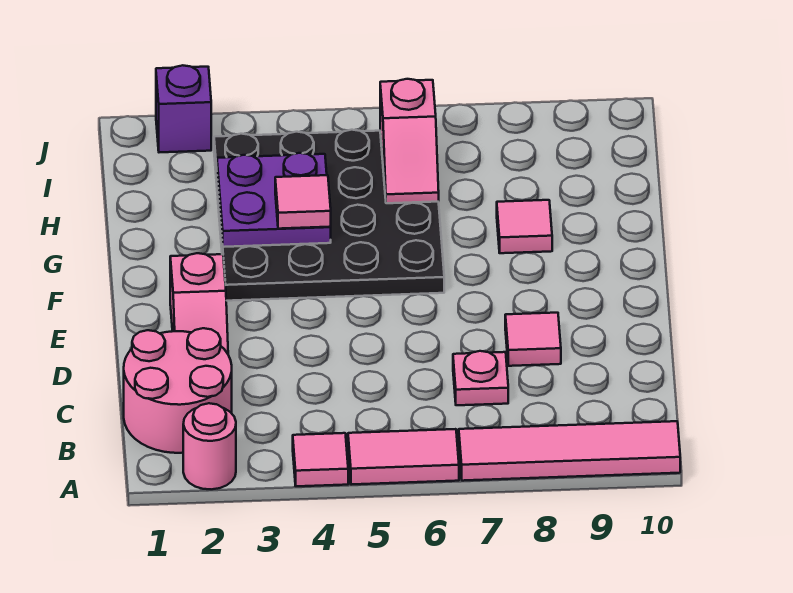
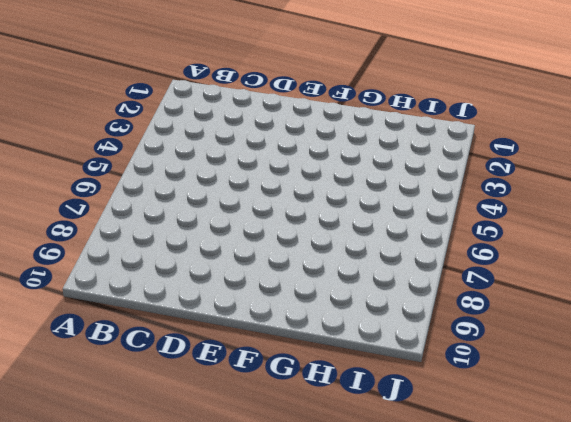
none -> pink round brick A2 level 1
none -> pink tile A4 level 1
none -> pink tile A5:A6 level 1

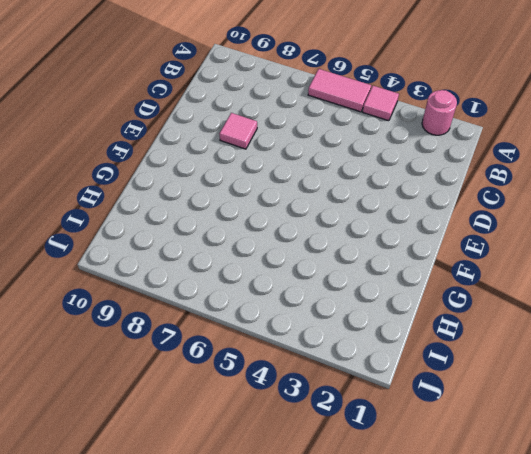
none -> pink tile A7:A10 level 1
none -> pink round brick B1:C2 level 1
none -> pink plate C7 level 1

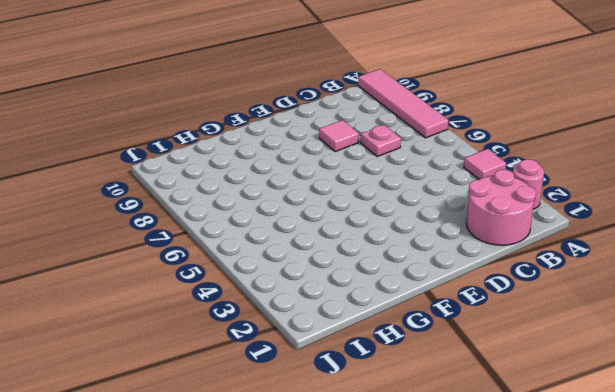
none -> pink tile A5:A6 level 1
none -> pink slope D2:E2 level 1 top E
none -> black plate F3:I6 level 1

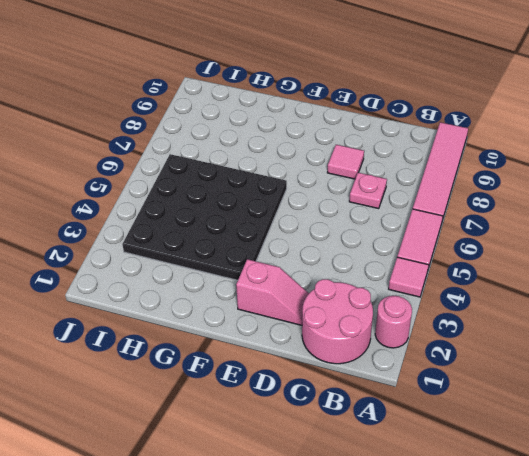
none -> pink tile G8 level 1
none -> purple brick J2 level 1
none -> purple plate G3:H4 level 2

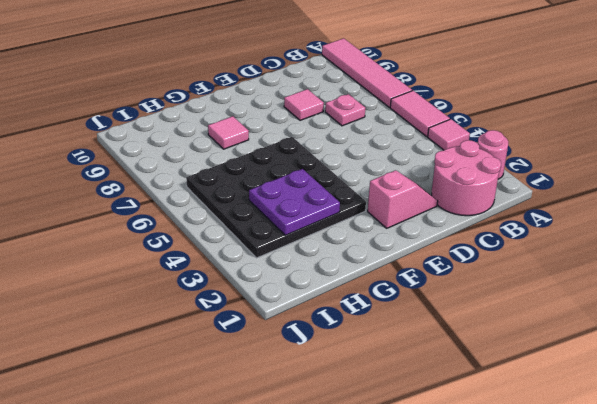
none -> purple brick J2 level 1
none -> pink slope H6:I6 level 2 top I
none -> pink tile G4 level 3

